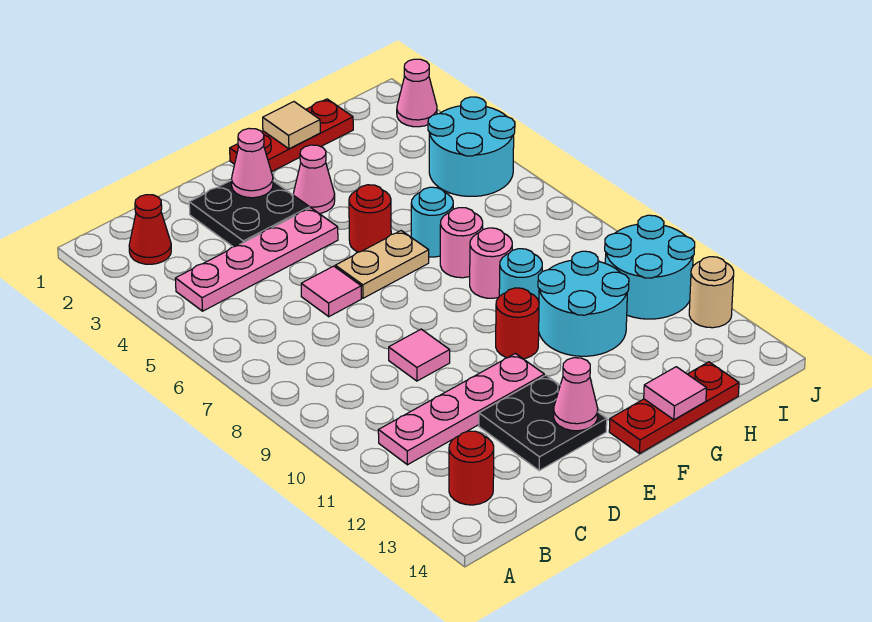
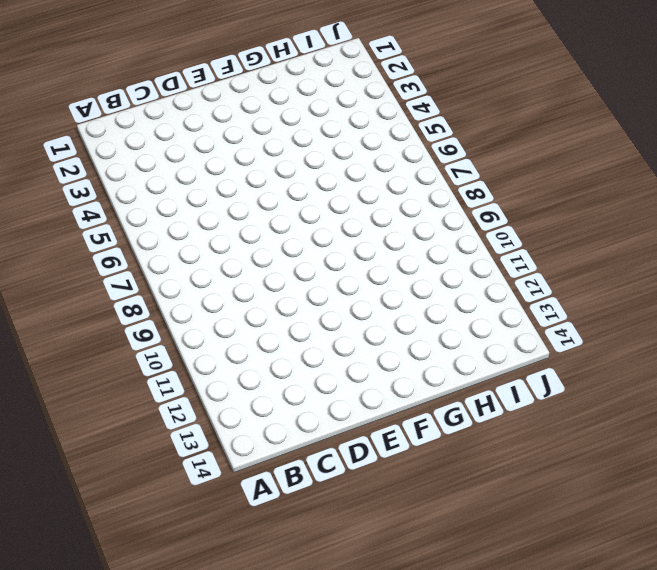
none -> red cone B2 level 1
none -> pink plate B4:E4 level 1
none -> pink plate B11:E11 level 1

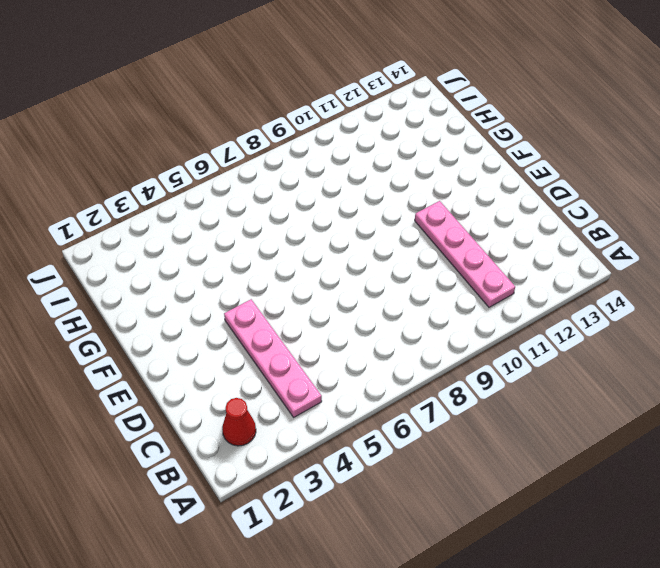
none -> red round brick B13 level 1
none -> black plate D2:E3 level 1
none -> pink tile D6 level 1

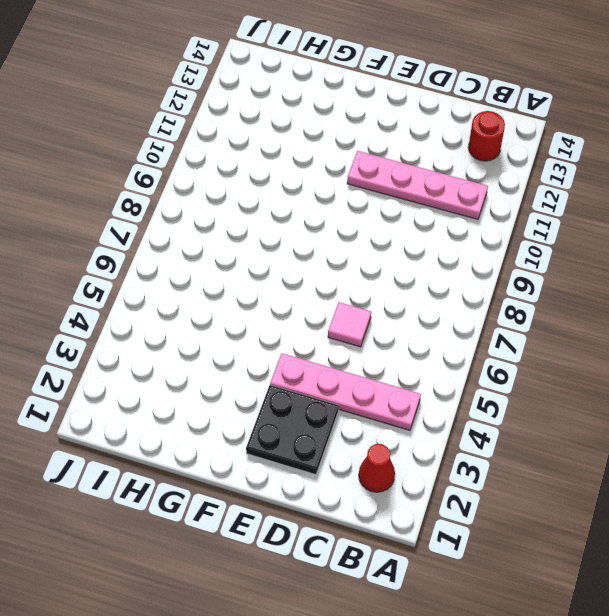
none -> pink tile D9 level 1
none -> black plate D12:E13 level 1
none -> tan plate E6:F6 level 1

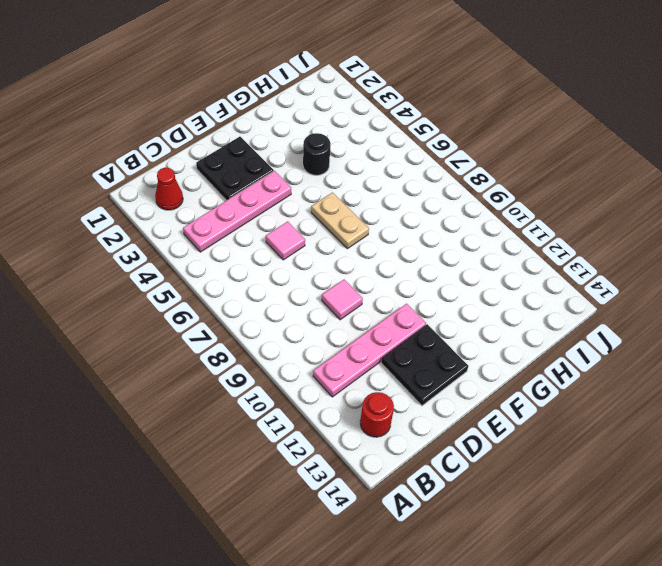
tan plate F6:F7 level 1 -> tan plate E6:F6 level 1
black round brick G4 level 1 -> none
none -> red plate F1:H1 level 1
none -> pink cone F3 level 1
none -> red round brick F5 level 1

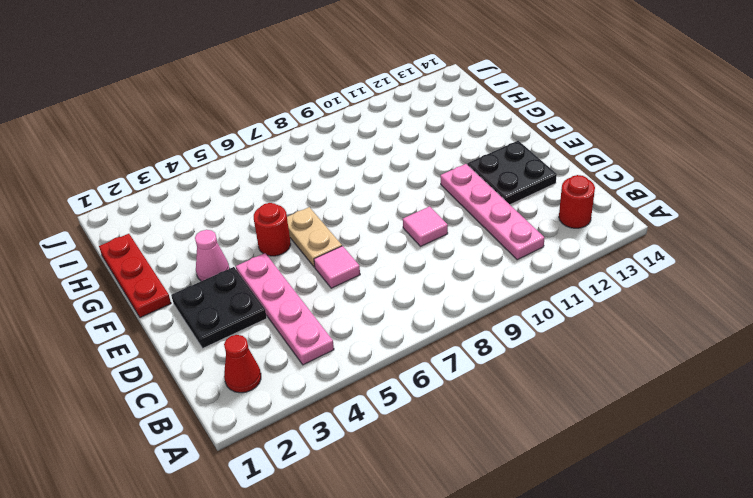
none -> red round brick F10 level 1
none -> red plate F14:H14 level 1
none -> cyan round brick G6 level 1

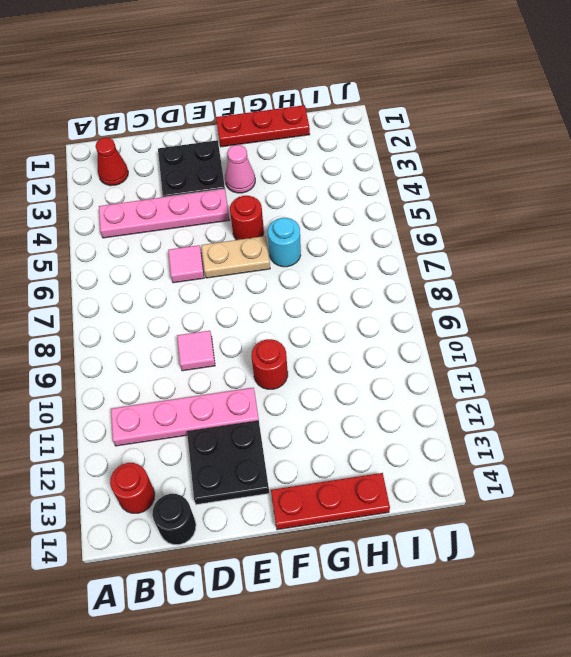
black round brick C14 level 1 -> none
none -> pink round brick G7 level 1
none -> pink round brick G8 level 1
none -> cyan round brick G9 level 1

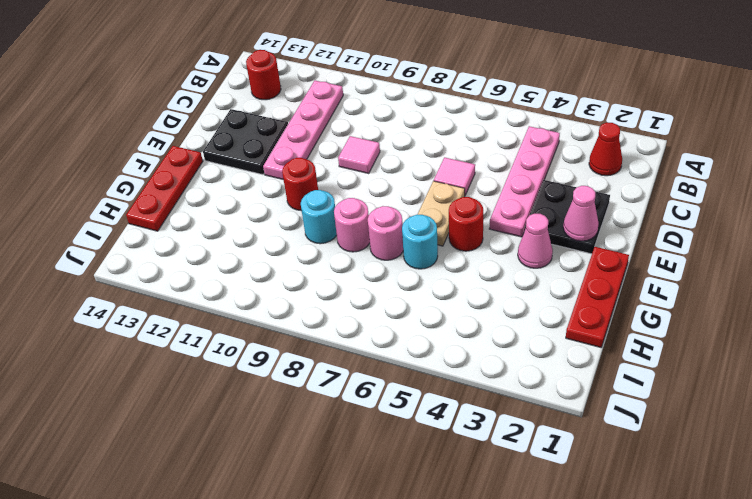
none -> cyan round brick G10:H11 level 1
none -> cyan round brick I4:J5 level 1
none -> cyan round brick I10:J11 level 1

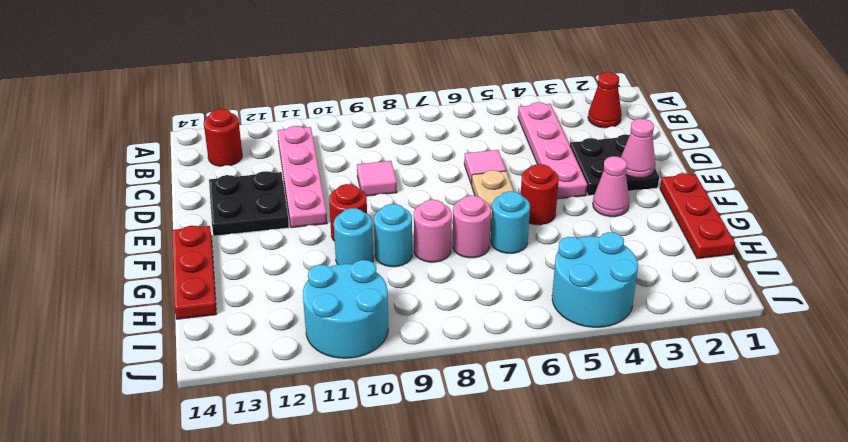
cyan round brick G10 level 1 -> cyan round brick G10:H11 level 1
none -> pink cone J2 level 1
none -> tan round brick J12 level 1
none -> pink cone E13 level 2

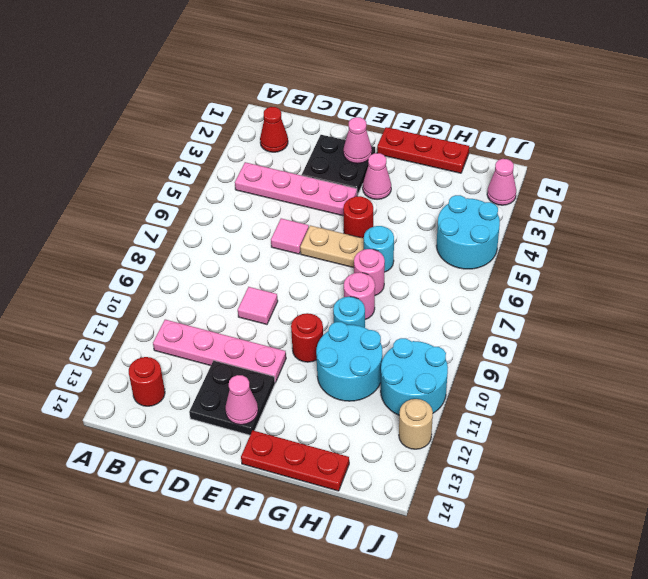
none -> tan tile G1 level 2
none -> pink tile G14 level 2

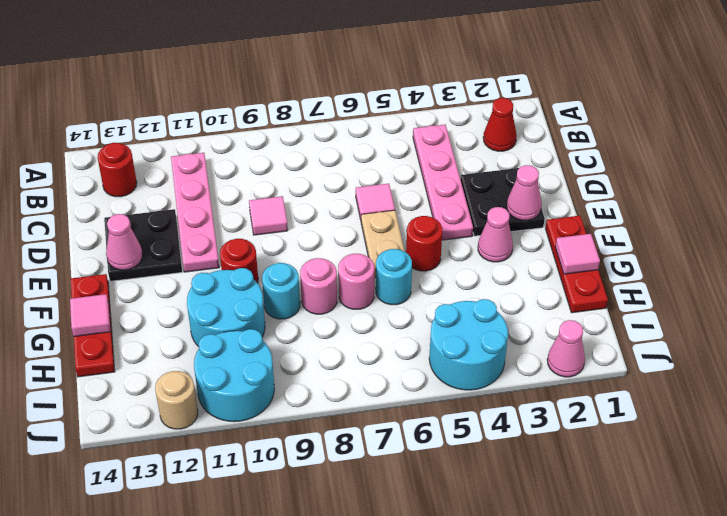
pink tile G1 level 2 -> tan tile G1 level 2

